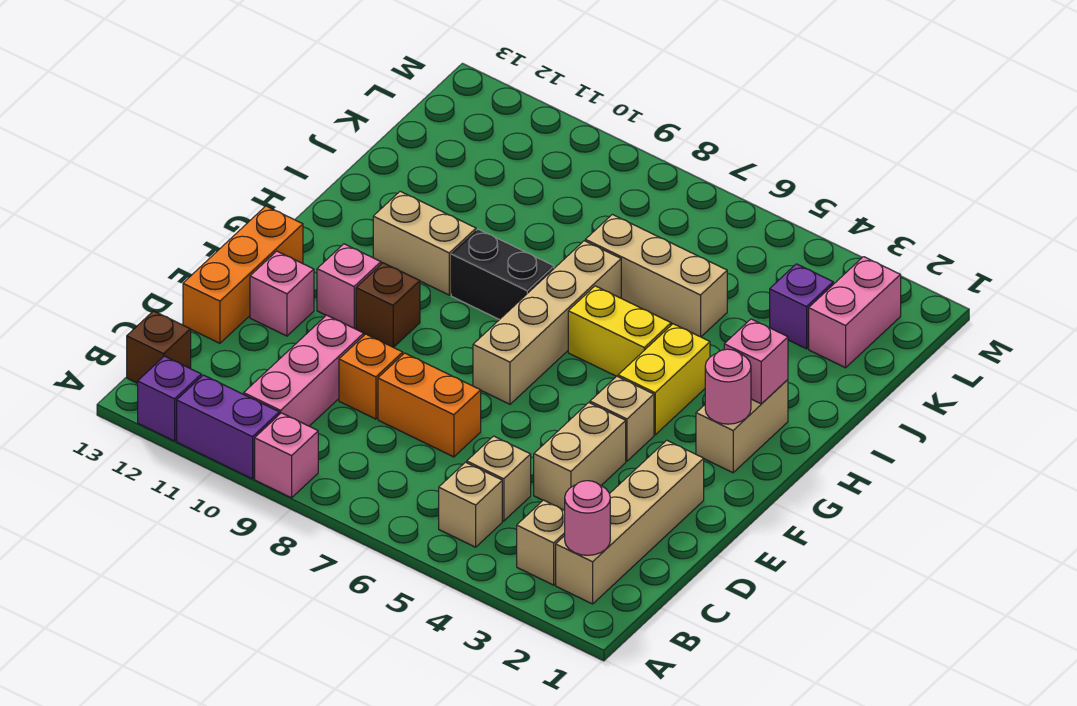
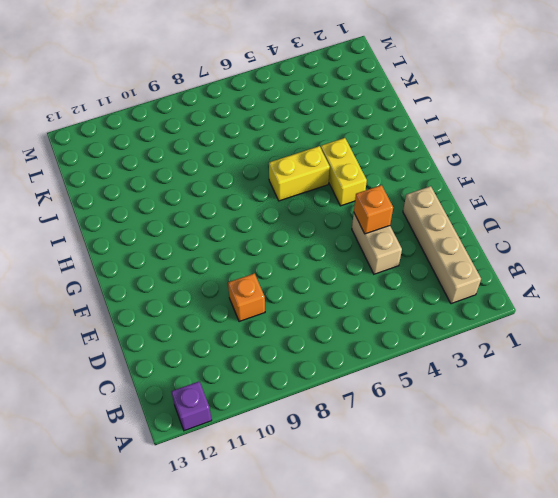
orange brick E4 level 2 -> none
none -> pink brick A9 level 1
none -> purple brick A10:A11 level 1
none -> tan brick B3 level 1

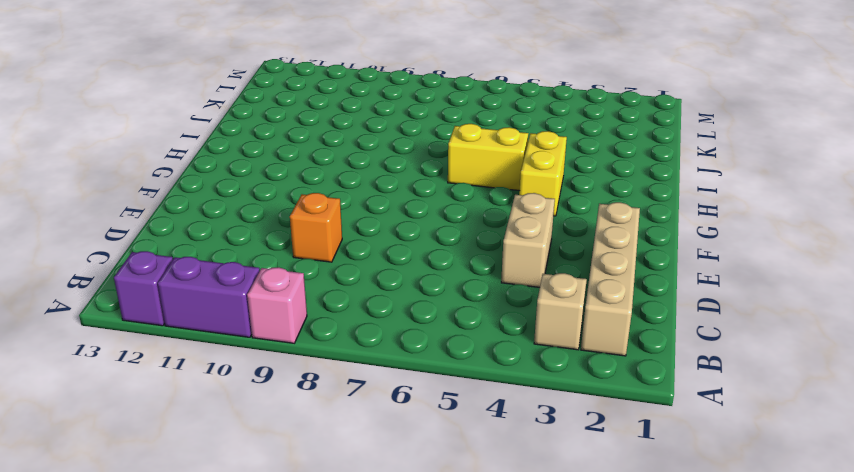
none -> tan brick B5 level 1
none -> pink brick B10:D10 level 1
none -> brown brick B13 level 1

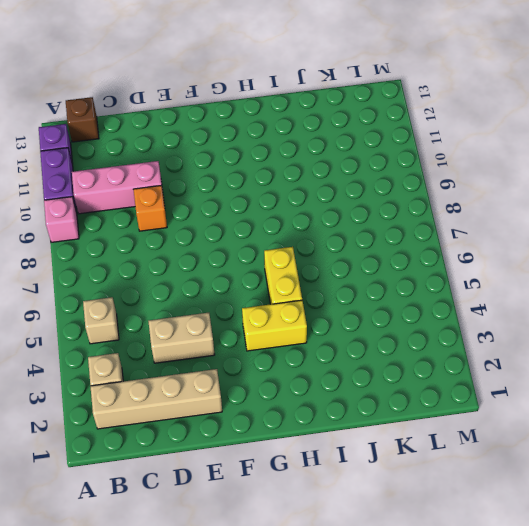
none -> tan brick C5 level 1
none -> orange brick D7:D8 level 1
none -> orange brick D13:F13 level 1

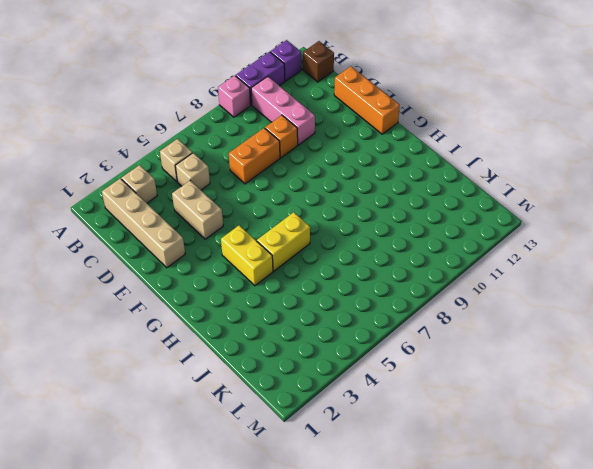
none -> pink brick E12 level 1
none -> tan brick F4 level 1
none -> tan brick F7:I7 level 1

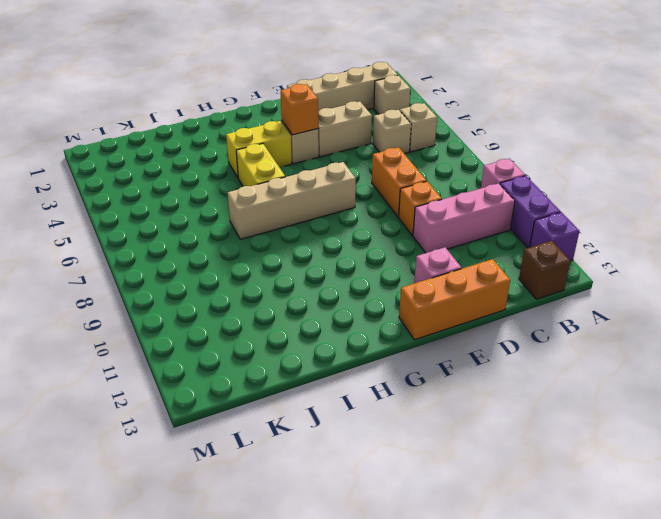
orange brick F4 level 2 -> none
none -> brown brick F10 level 1
none -> pink brick F11 level 1
none -> tan brick G2:H2 level 1

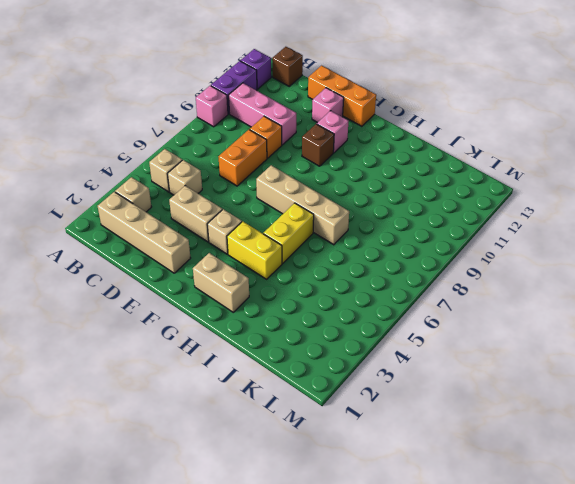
none -> black brick H8:H9 level 1
none -> tan brick H10:H11 level 1
none -> tan brick J5:J7 level 1

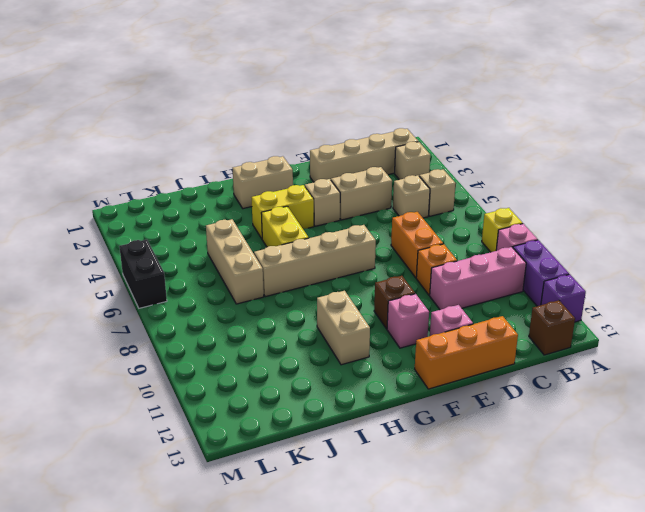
yellow brick A8 level 1 -> none
black brick M5:M6 level 1 -> black brick H8:H9 level 1
none -> pink brick K2:L2 level 1
none -> purple brick K3 level 1
none -> pink round brick B2 level 2

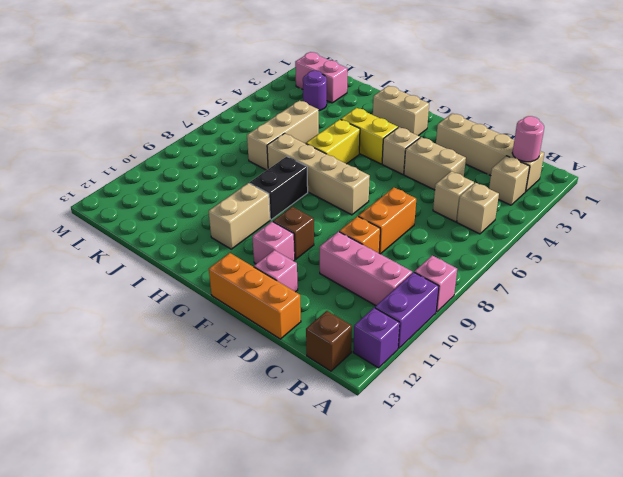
purple round brick K3 level 1 -> purple brick K3 level 1
none -> pink round brick G2 level 2
none -> pink brick H2 level 2

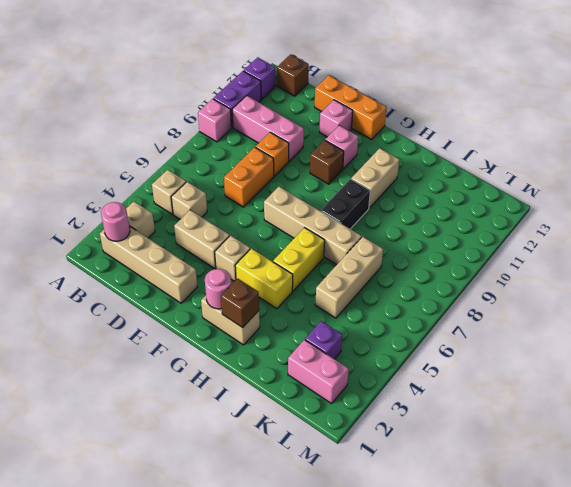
brown brick H2 level 2 -> pink brick H2 level 2

